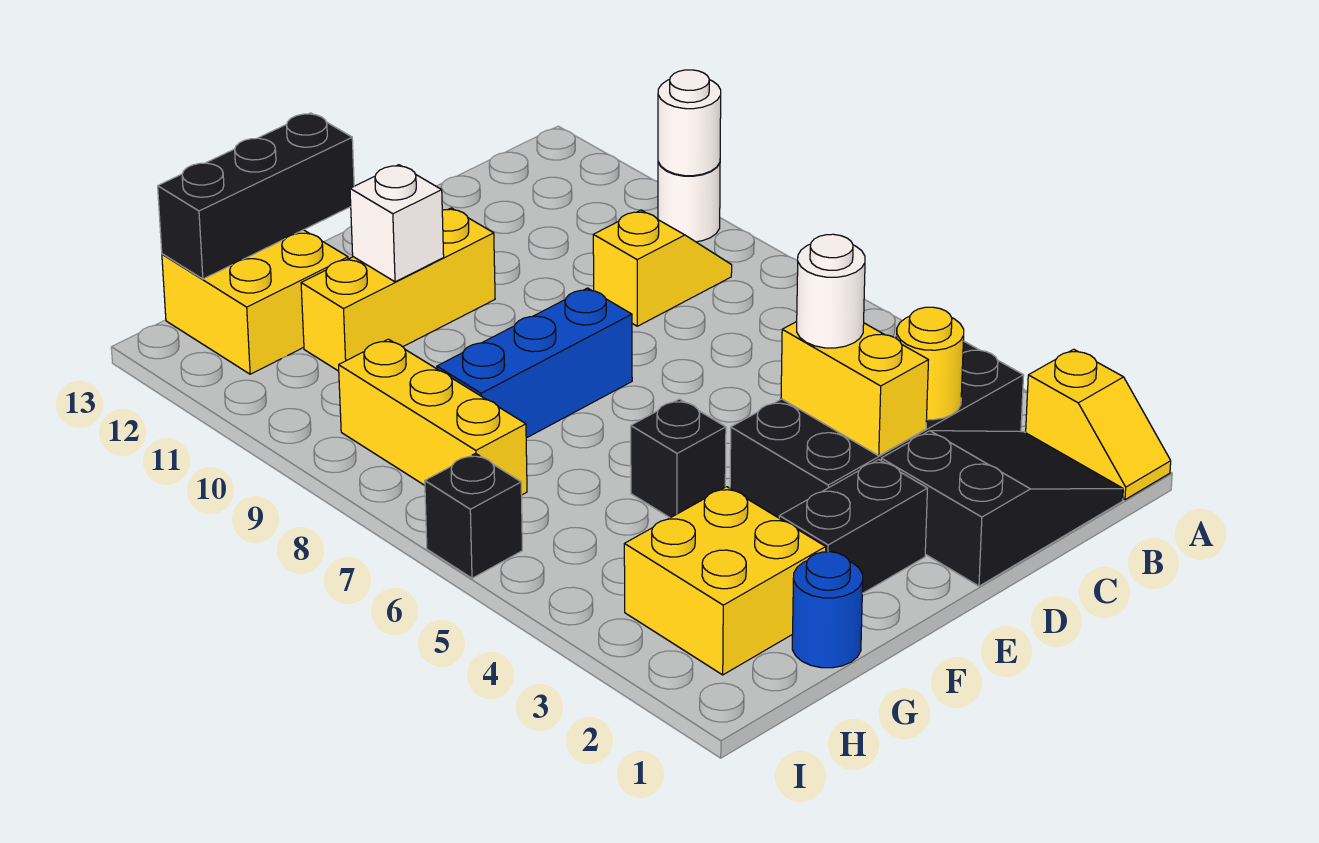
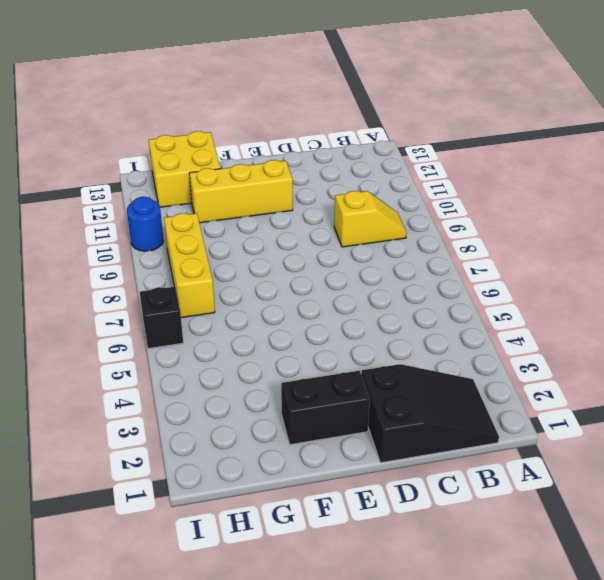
blue round brick I10 level 1 -> blue round brick G1 level 1
none -> yellow slope A1:A2 level 1 top 2
none -> white round brick A10 level 1
none -> black brick B3:E4 level 1

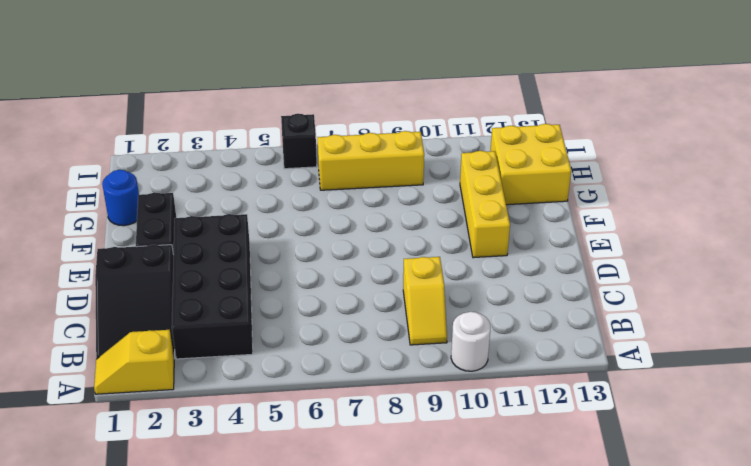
none -> blue brick E8:G8 level 1
none -> black brick F5 level 1
none -> yellow brick G2:H3 level 1

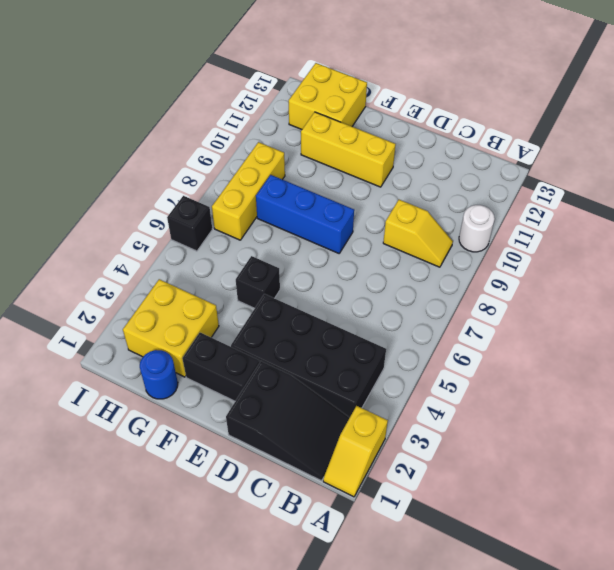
none -> white round brick A10 level 2
none -> yellow round brick C3 level 2
none -> yellow brick D3:D4 level 2

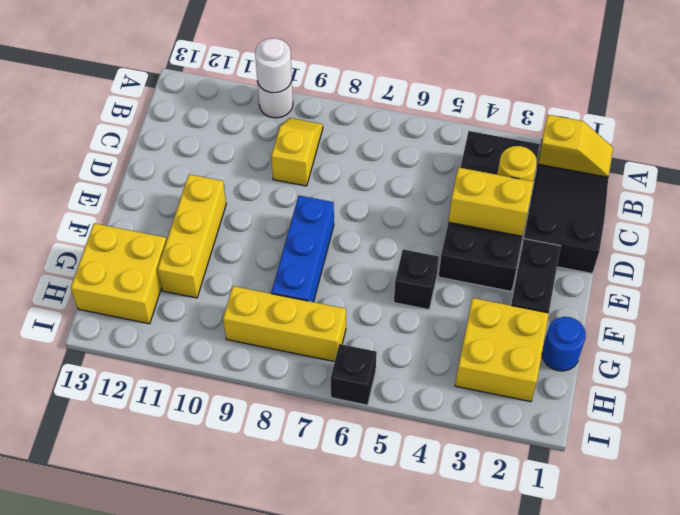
none -> white brick F11 level 2
none -> black brick F13:H13 level 2
none -> white round brick D4 level 3

